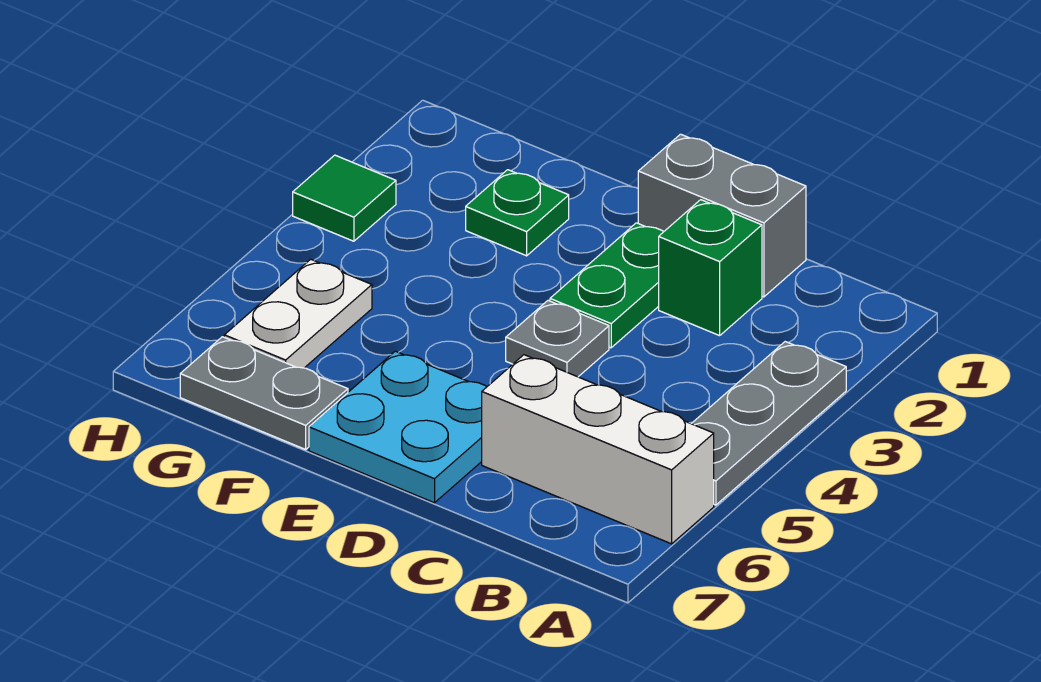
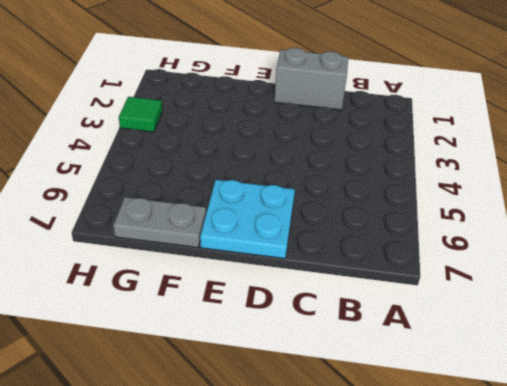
none -> grey plate A3:A5 level 1
none -> white brick A6:C6 level 1

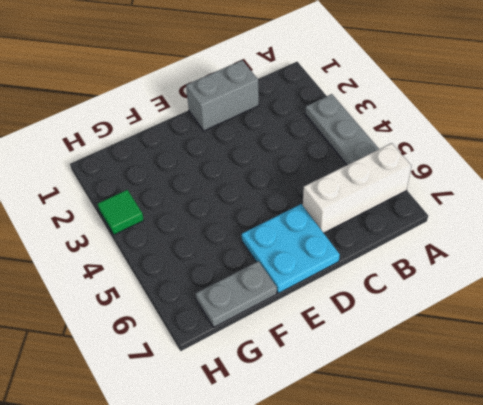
none -> green brick C2 level 1
none -> green plate D2:D3 level 1

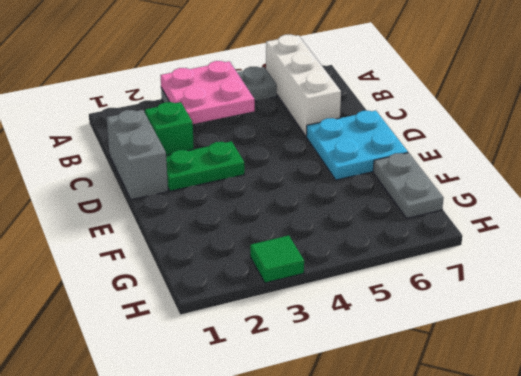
pink plate A3:B4 level 2 -> none
none -> grey plate D4 level 1
none -> green plate F2 level 1

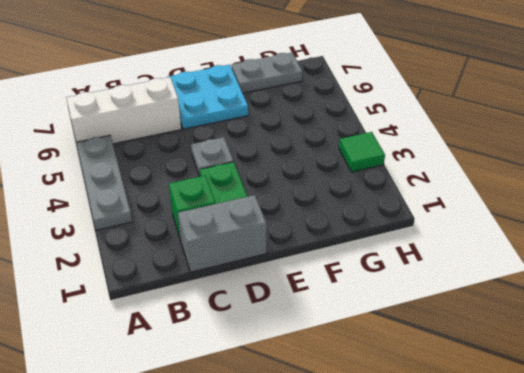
none -> green plate F2 level 1
none -> white plate G5:G6 level 1

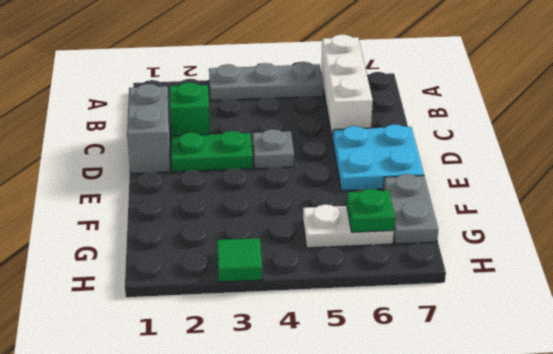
green plate G6 level 2 -> green plate F2 level 1

